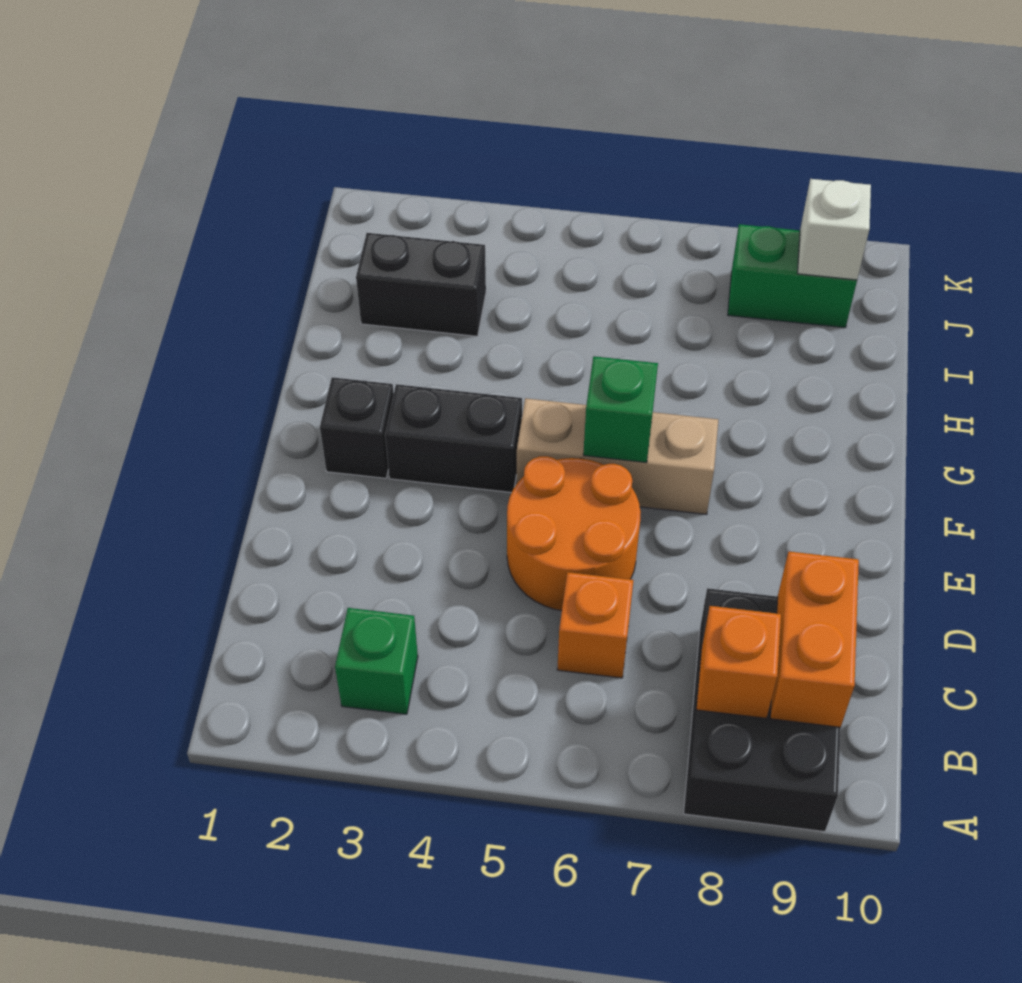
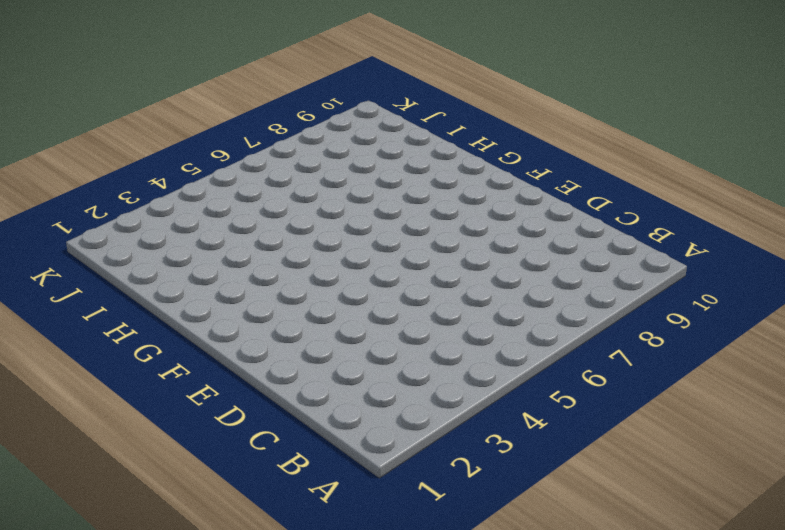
none -> black brick A8:C9 level 1
none -> green brick B3 level 1
none -> orange brick C6 level 1

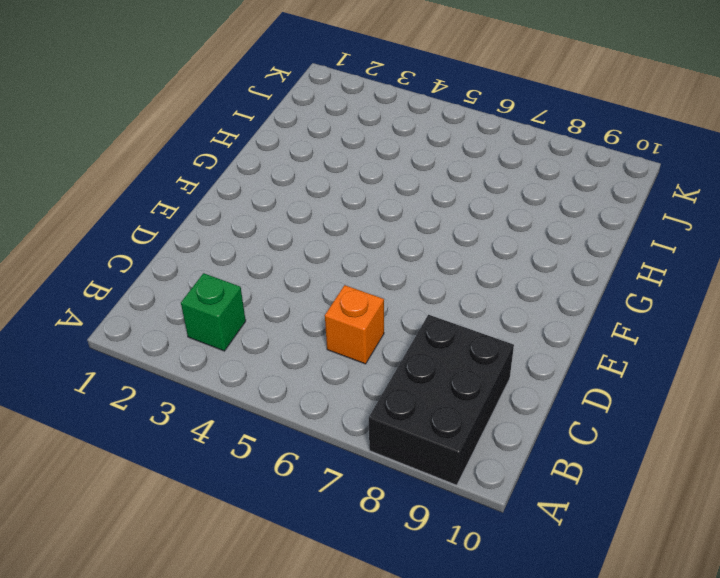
none -> orange round brick D5:E6 level 1
none -> black brick F2 level 1
none -> black brick F3:F4 level 1

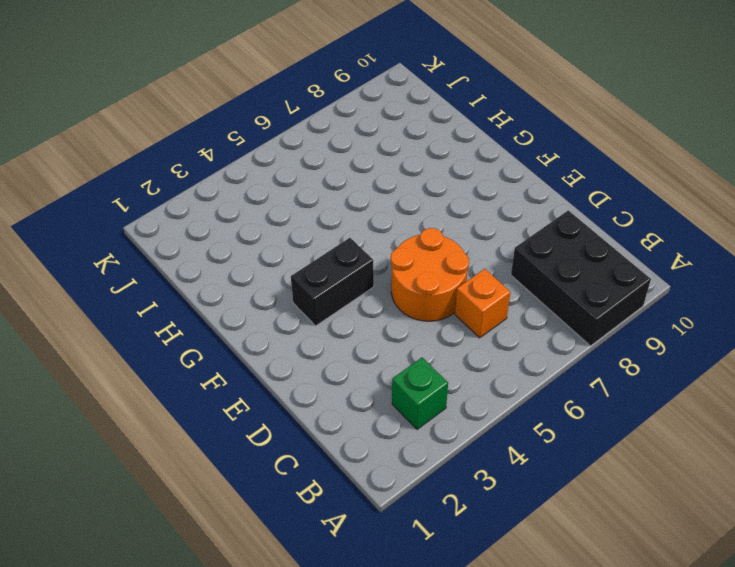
none -> black brick F2 level 1
none -> tan brick F5:F7 level 1
none -> black brick I2:I3 level 1

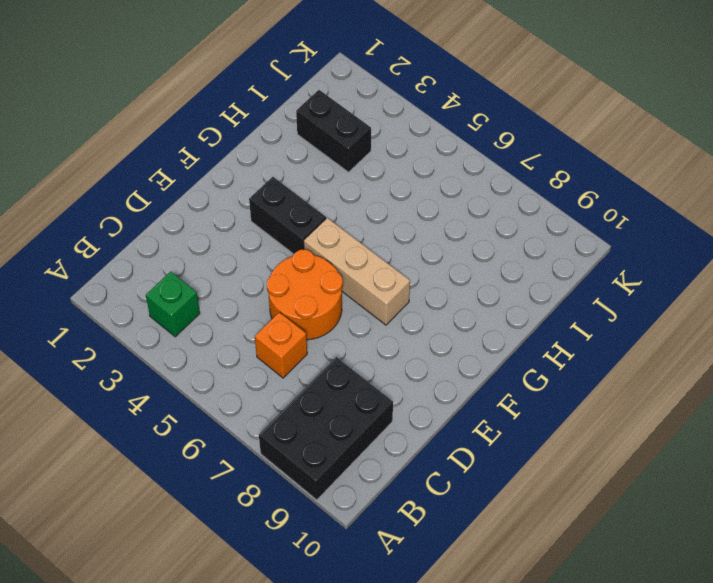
none -> black brick F2 level 1
none -> green brick J8:J9 level 1
none -> orange brick B8 level 2

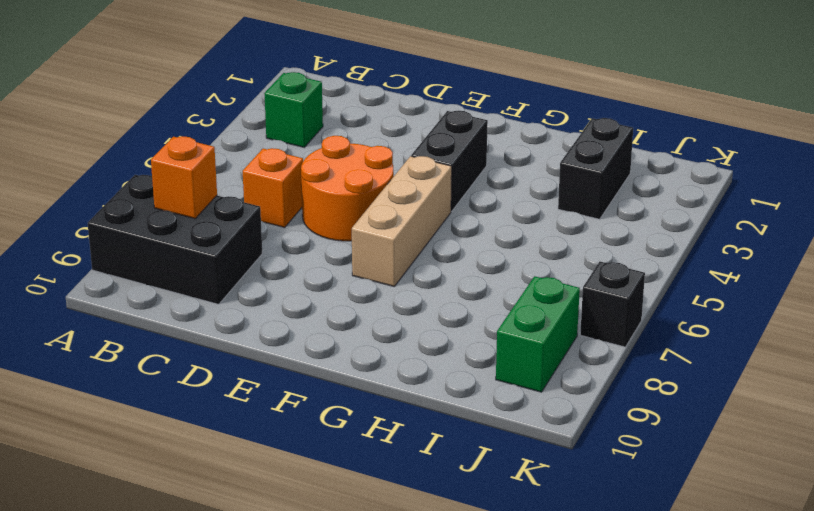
black brick K7 level 1 -> black brick F2 level 1
none -> orange brick B9:C9 level 2
none -> green brick F6 level 2
none -> white brick J9 level 2

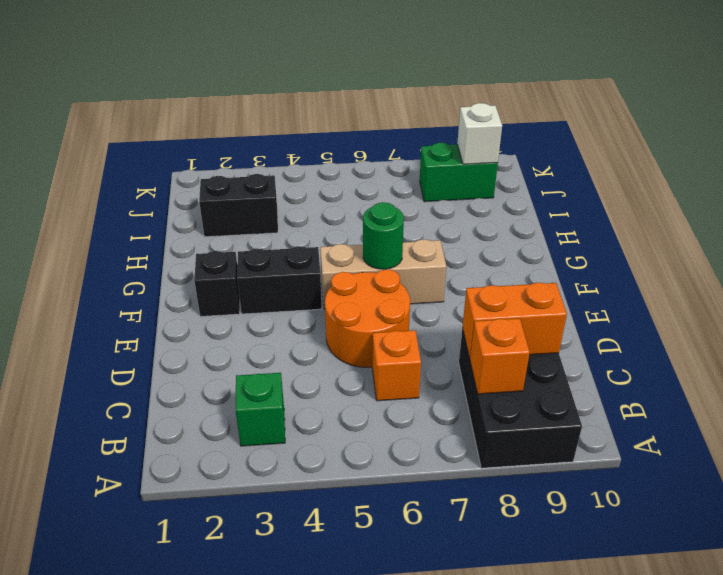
orange brick C8:C9 level 2 -> orange brick B9:C9 level 2
green round brick F6 level 2 -> green brick F6 level 2

